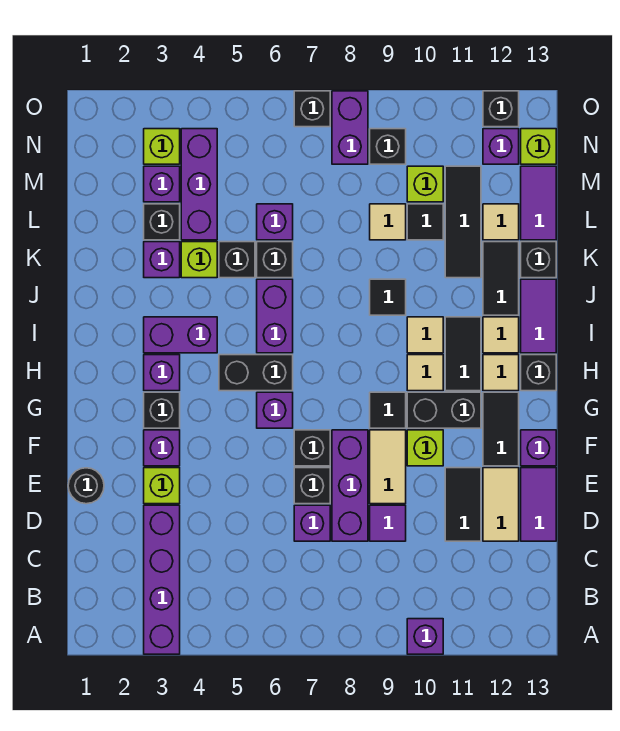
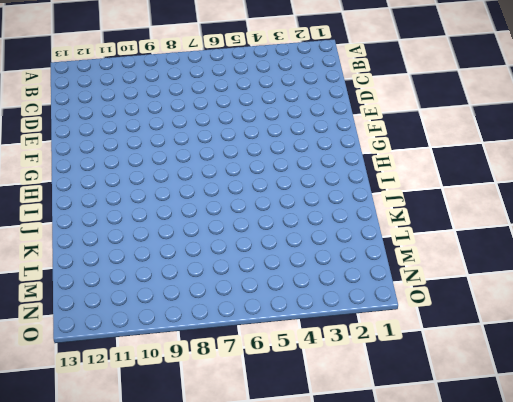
none -> purple brick A3:D3 level 1
none -> purple brick A10 level 1
none -> purple brick D7 level 1
none -> purple brick D8:F8 level 1

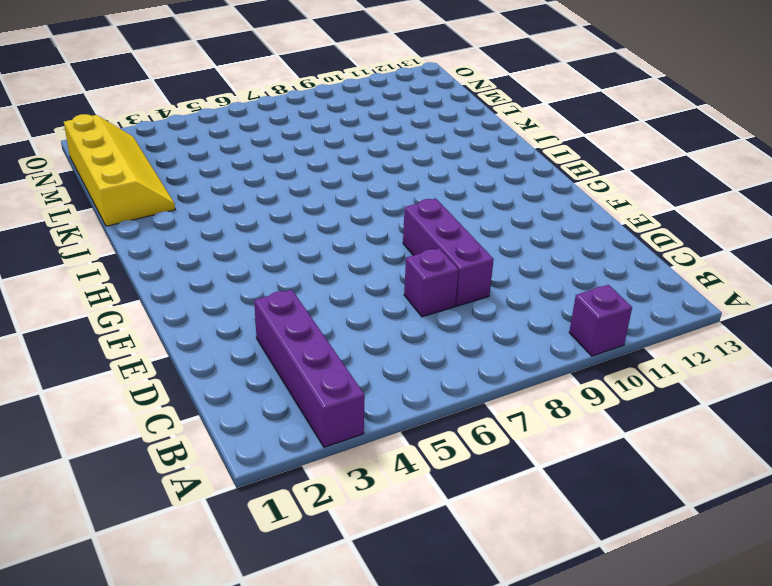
yellow slope K1:N2 level 1 top 1 -> none
none -> purple tile D9 level 1
none -> black tile D11:E11 level 1
none -> tan tile D12:E12 level 1
none -> purple tile D13:E13 level 1

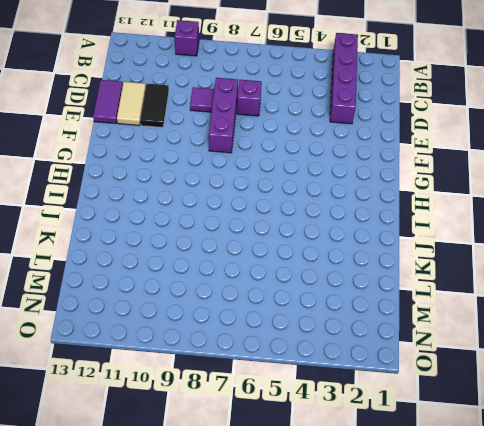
none -> black round brick E1 level 1
none -> lime brick E3 level 1
none -> black brick E7 level 1
none -> tan tile E9:F9 level 1

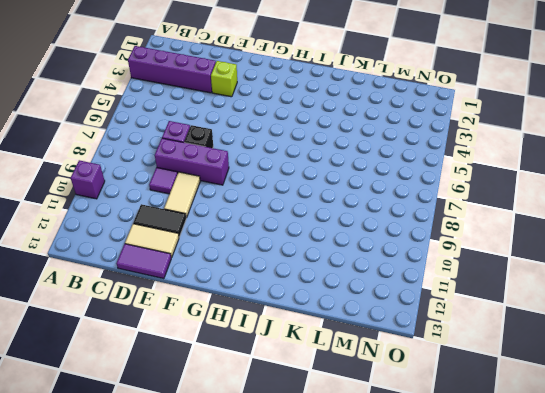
tan tile E9:E10 level 1 -> tan tile E9:F9 level 1
none -> black round brick E1 level 1
none -> purple brick F3 level 1
none -> black brick F7 level 1
none -> lime brick F10 level 1

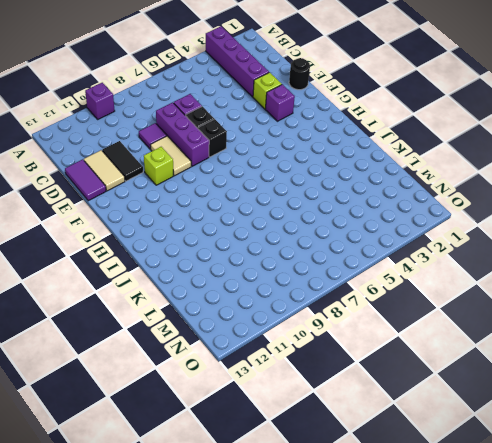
none -> black tile F12:G12 level 1
none -> purple brick F13 level 1
none -> black brick G3 level 1
none -> purple brick G6 level 1

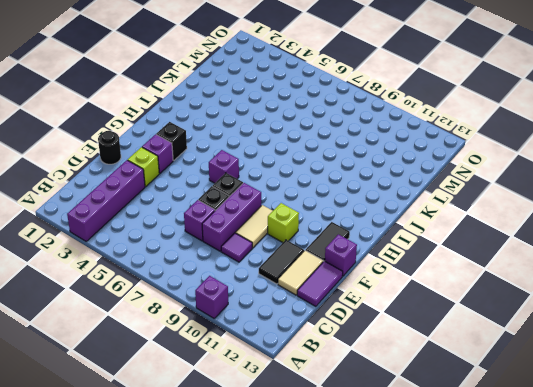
none -> black tile G9 level 1
none -> black brick G10:G11 level 1
none -> purple brick H3 level 1
none -> black brick H5:H6 level 1

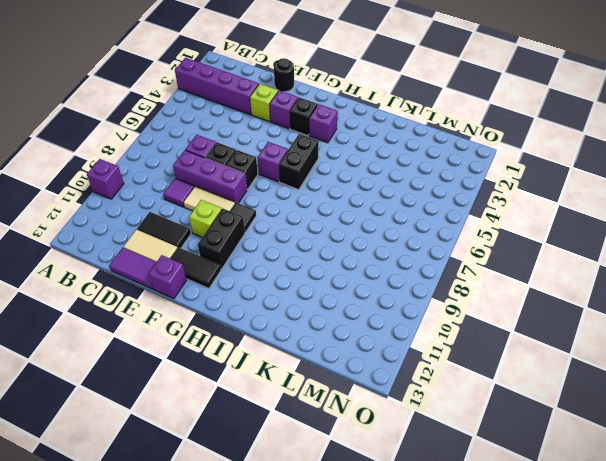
none -> tan tile H10 level 1
none -> black tile H11:I11 level 1
none -> tan tile H12 level 1
none -> black brick H13 level 1

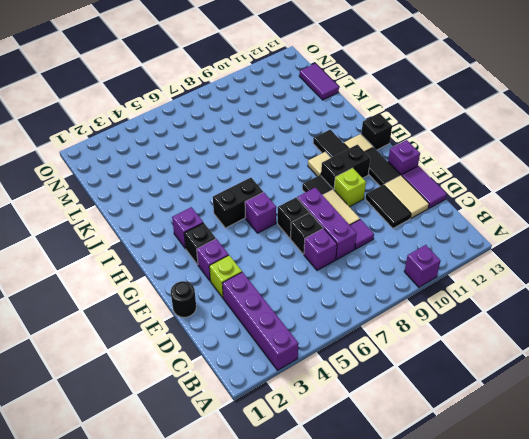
none -> purple brick I3:I4 level 1
none -> purple brick I6:J6 level 1
none -> tan tile I10 level 1
none -> tan tile I12 level 1

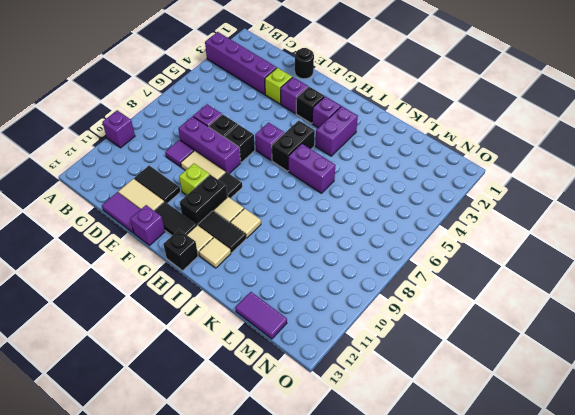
none -> purple tile I13:J13 level 1
none -> black tile J9 level 1
none -> black tile J12:K12 level 1
none -> purple brick K3 level 1

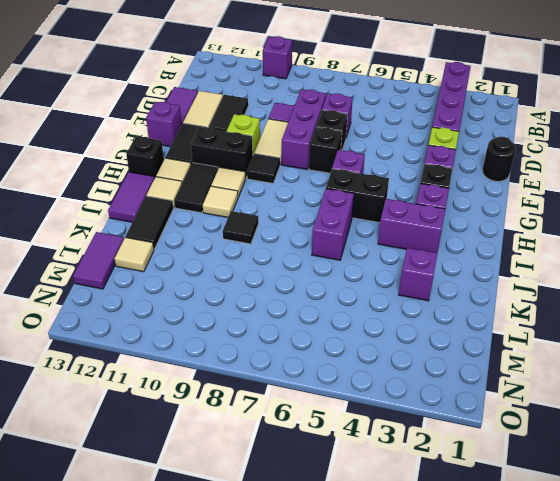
none -> lime brick K4 level 1
none -> black brick K5 level 1
none -> black brick K6 level 1
none -> black tile K11:M11 level 1

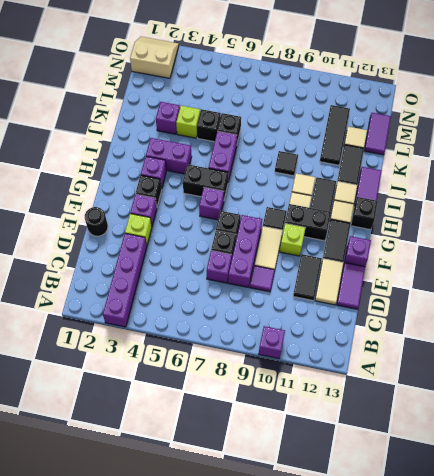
tan slope N1:O2 level 1 top N -> none
none -> black brick K13 level 1
none -> black brick L3 level 1
none -> purple brick L4:N4 level 1
none -> purple brick L6 level 1

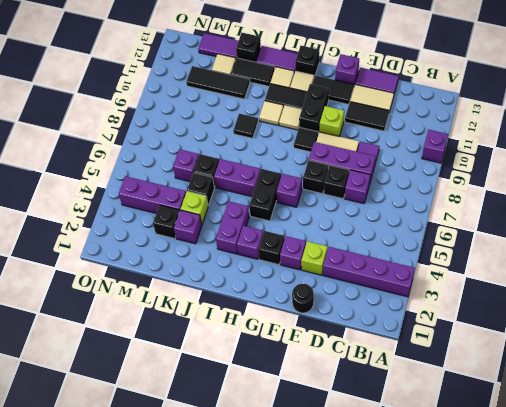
none -> tan tile L9 level 1
none -> black tile L10 level 1
none -> purple brick M3 level 1
none -> lime brick M10 level 1

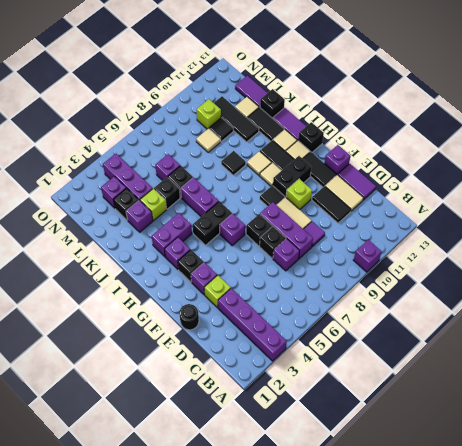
none -> lime brick N3 level 1
none -> purple brick N8:O8 level 1
none -> black brick N9 level 1
none -> purple brick N12 level 1

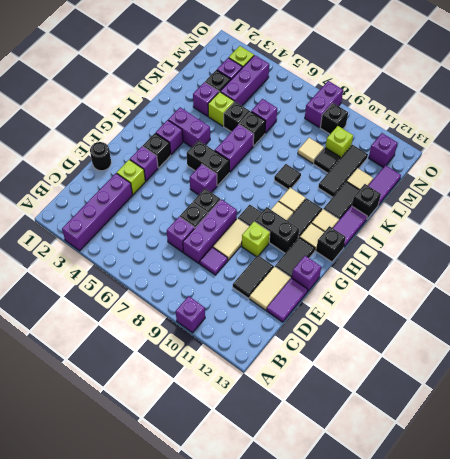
none -> lime brick N13 level 1
none -> black brick O7 level 1
none -> black brick O12 level 1

